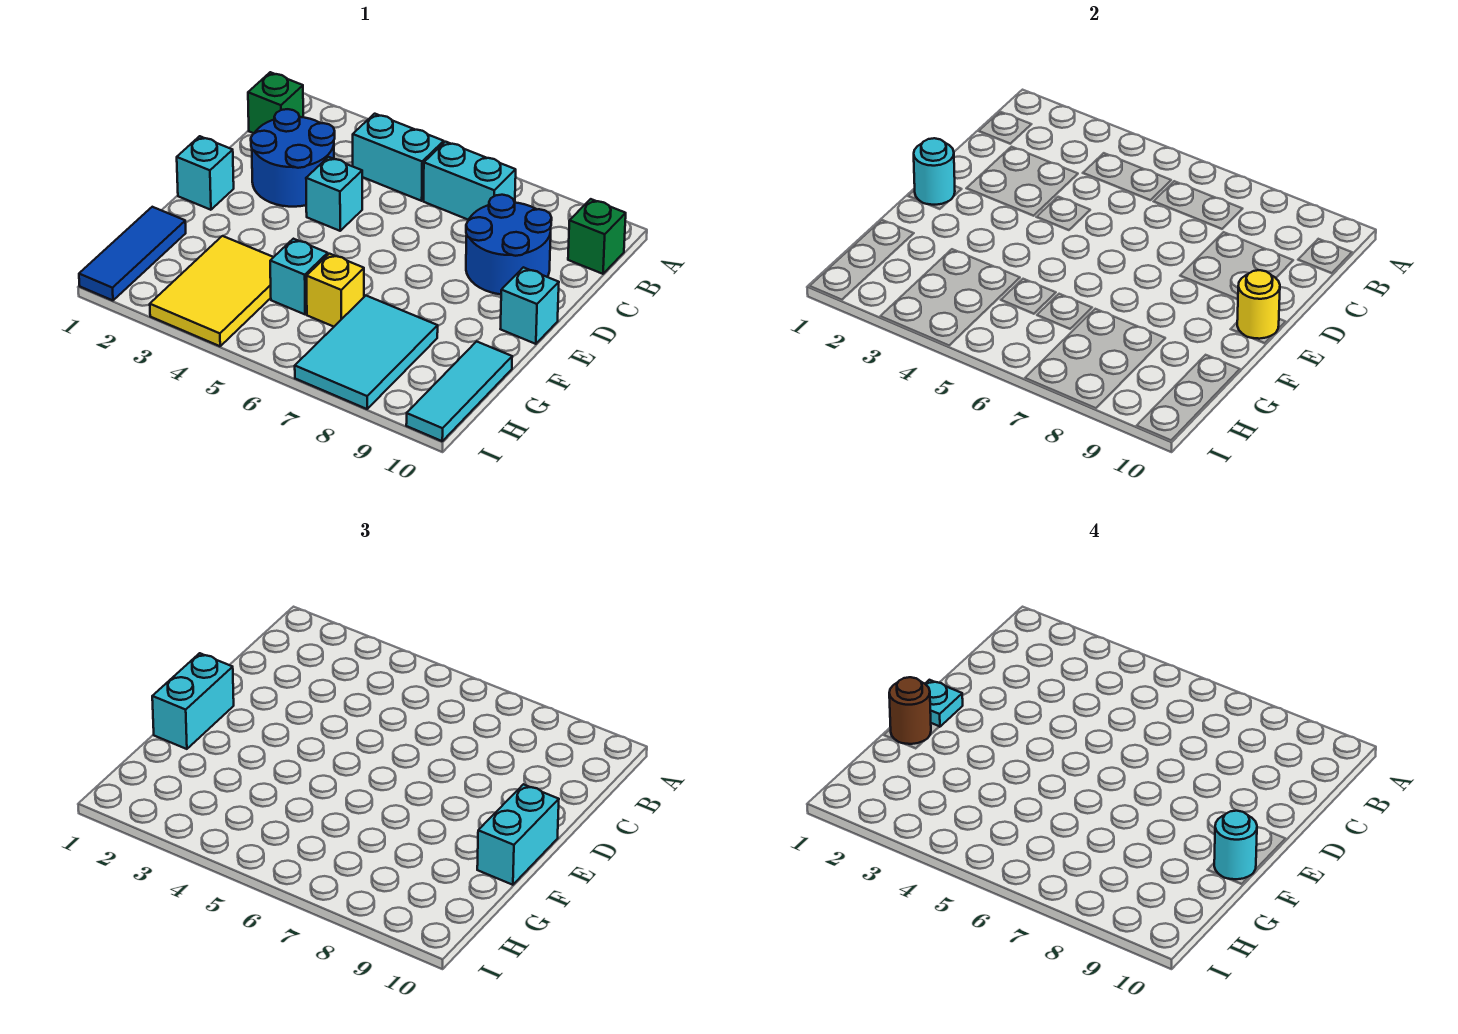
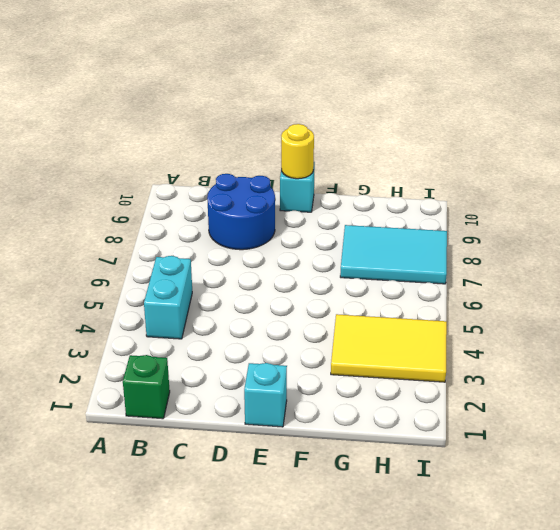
none -> cyan brick B6:B7 level 1
none -> green brick B10 level 1
none -> blue round brick C2:D3 level 1

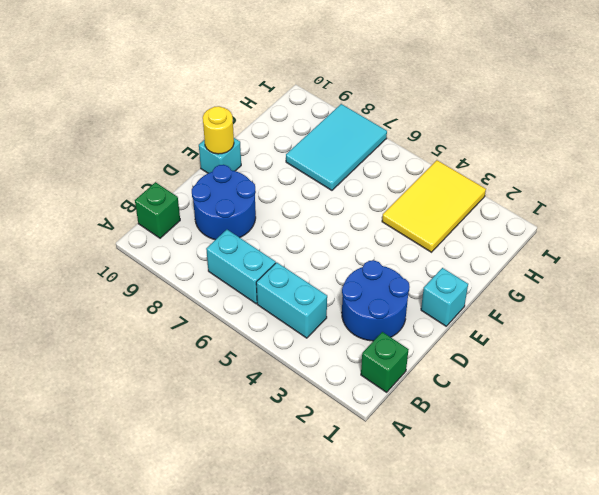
none -> cyan brick D4 level 1
none -> blue tile G1:I1 level 1
none -> cyan brick G5 level 1

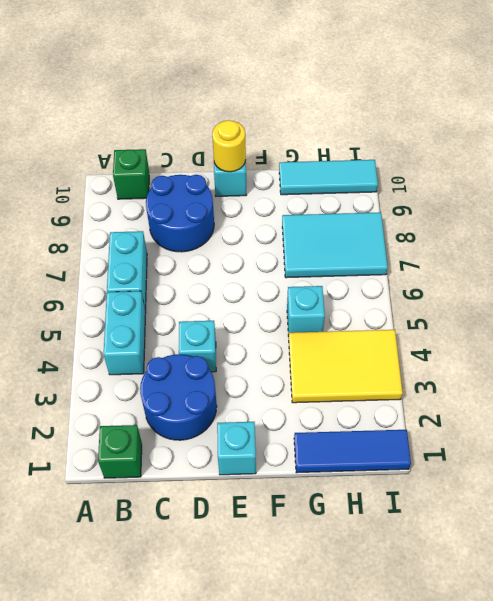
none -> yellow brick G6 level 1
none -> cyan round brick E1 level 2
none -> cyan brick E1:F1 level 3

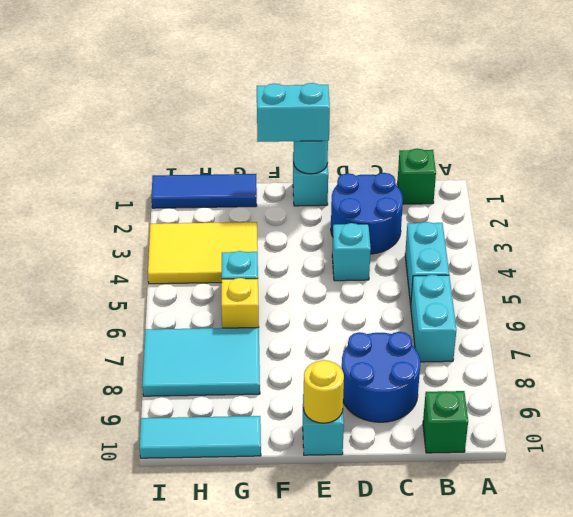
none -> cyan brick E10:F10 level 3
none -> cyan plate E1 level 4
none -> brown round brick F1 level 4

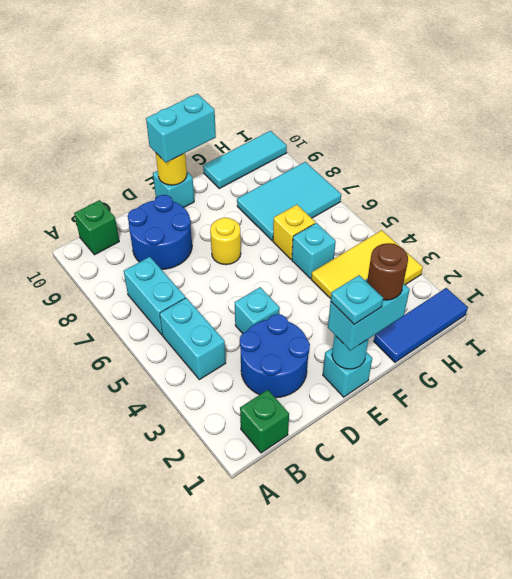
yellow round brick E7 level 1 -> none
none -> cyan round brick F10 level 4

